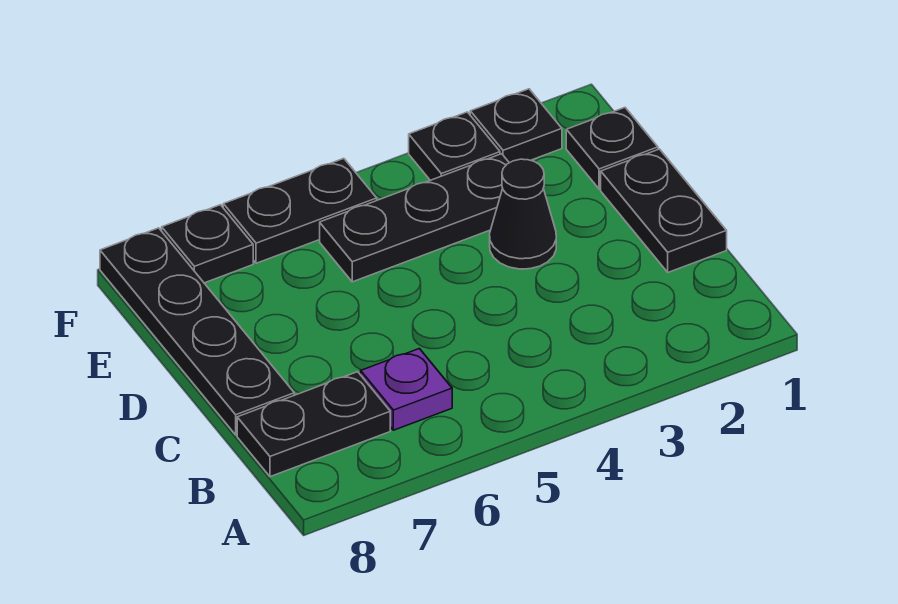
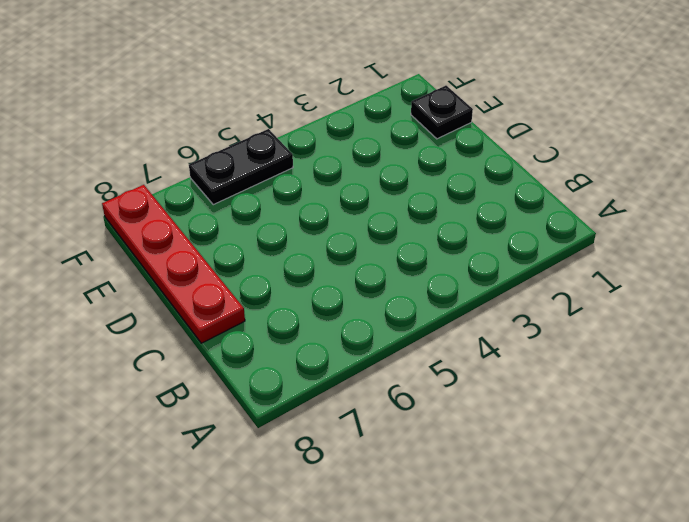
red plate C8:F8 level 1 -> black plate C8:F8 level 1
none -> purple plate B6 level 1
none -> black plate B7:B8 level 1

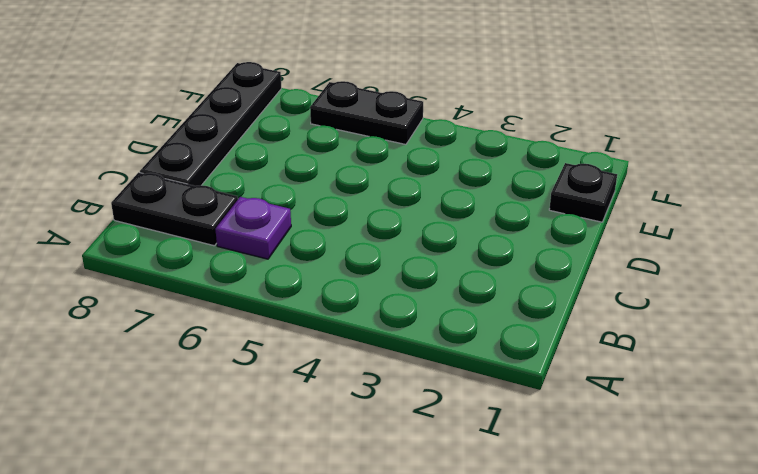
none -> black plate C1:D1 level 1
none -> black cone D3 level 1

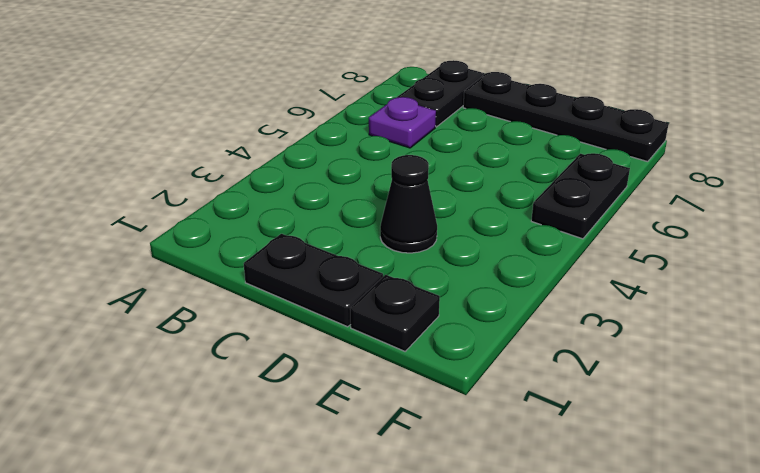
none -> black plate E3:E5 level 1
none -> black plate F2 level 1

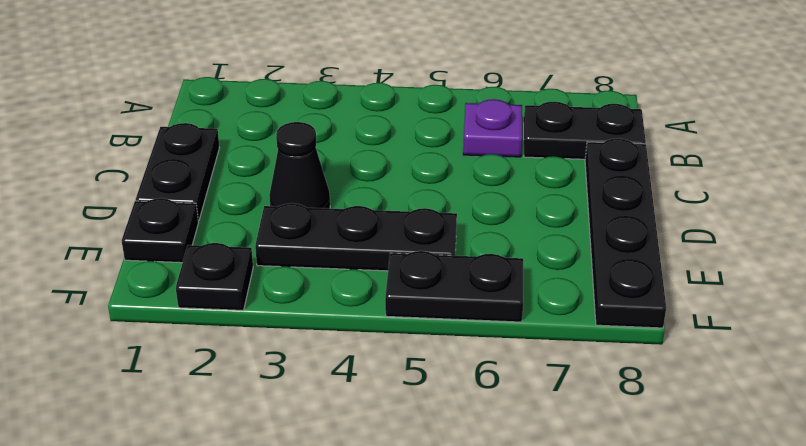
none -> black plate F3 level 1
none -> black plate F7 level 1

